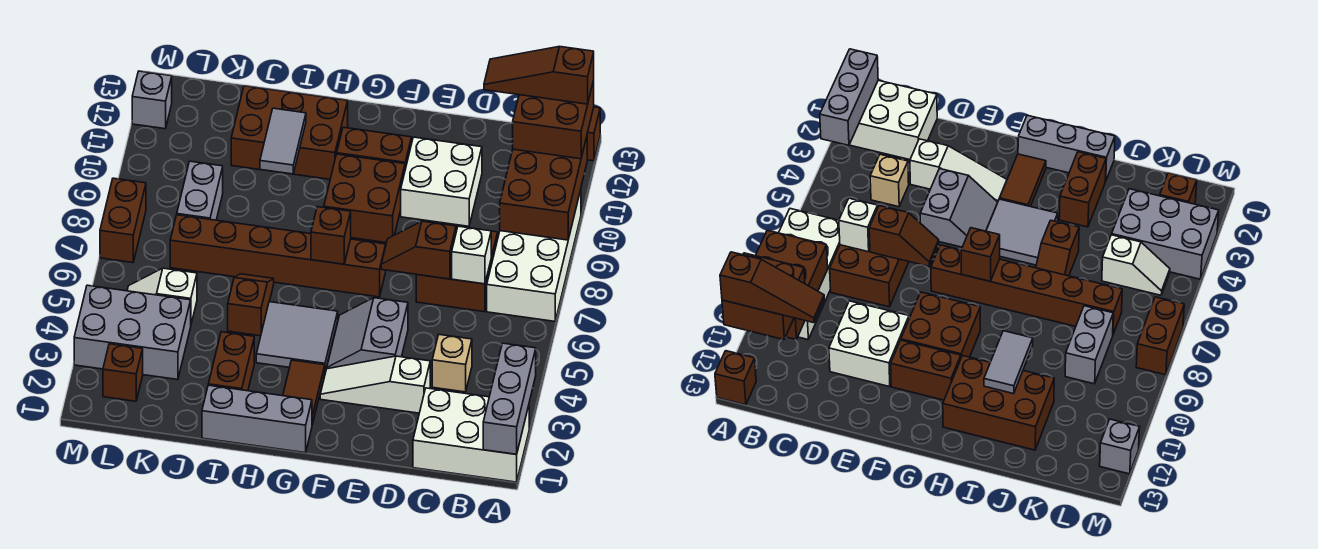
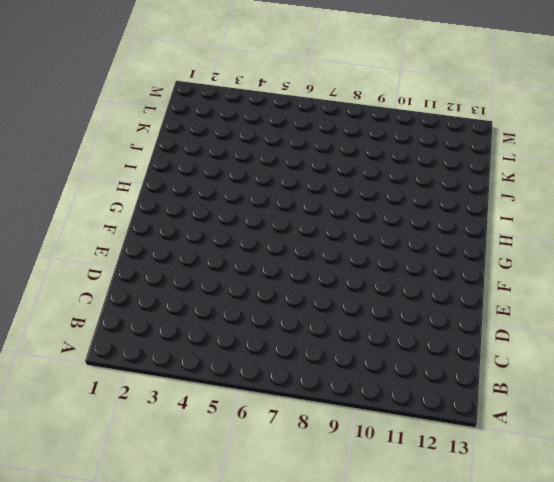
none -> white brick A1:C2 level 1
none -> white brick A7:B10 level 1
none -> brown brick A13 level 1
none -> tan brick C4 level 1

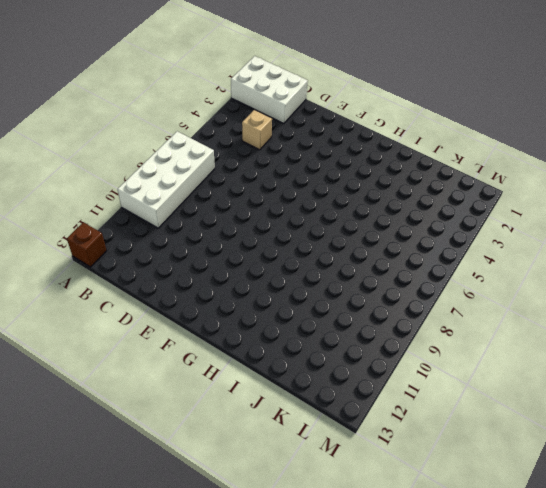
none -> brown brick C7:D8 level 1
none -> white slope D3:F3 level 1 top D
none -> white brick D10:E11 level 1
none -> grey slope E4:F5 level 1 top E

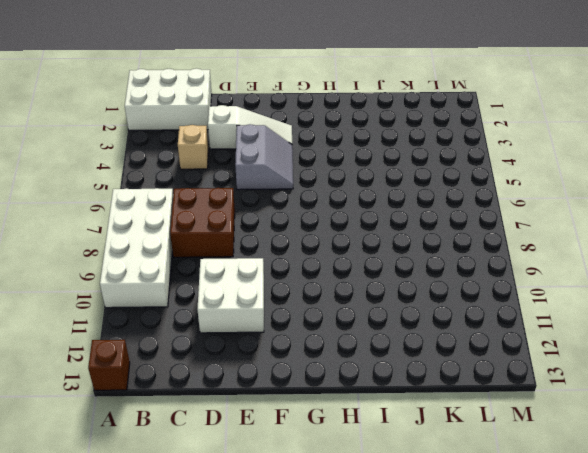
none -> brown brick F7:K7 level 1
none -> brown brick F9:G10 level 1
none -> brown brick F11:G11 level 1
none -> grey brick G1:I1 level 1

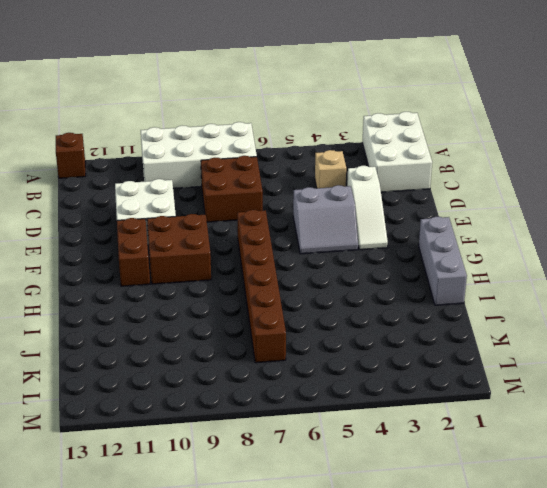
none -> brown tile G2:G3 level 1
none -> grey tile G4:H5 level 1
none -> brown brick H11:J12 level 1
none -> brown brick I2:I3 level 1

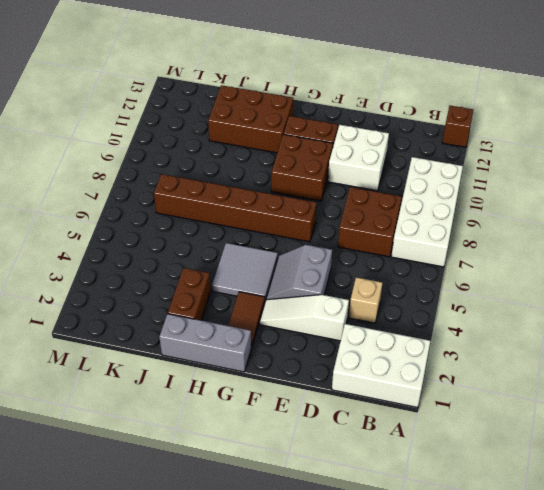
none -> brown slope I5:I6 level 1 top 5
none -> grey brick K3:M4 level 1
none -> white slope K5:L5 level 1 top K
none -> grey brick K8:K9 level 1

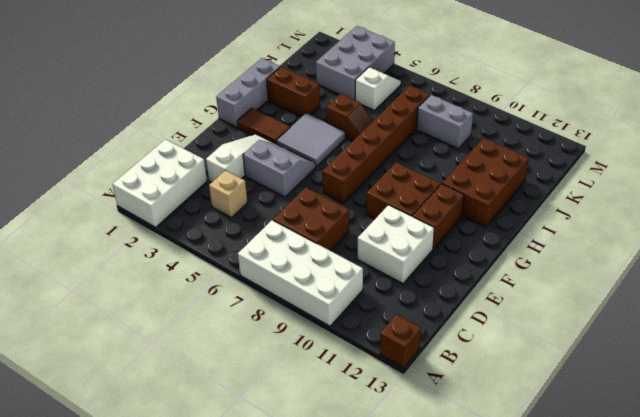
none -> brown brick L2 level 1
none -> brown brick M7:M8 level 1
none -> grey brick M12 level 1
none -> grey brick A1:A3 level 2

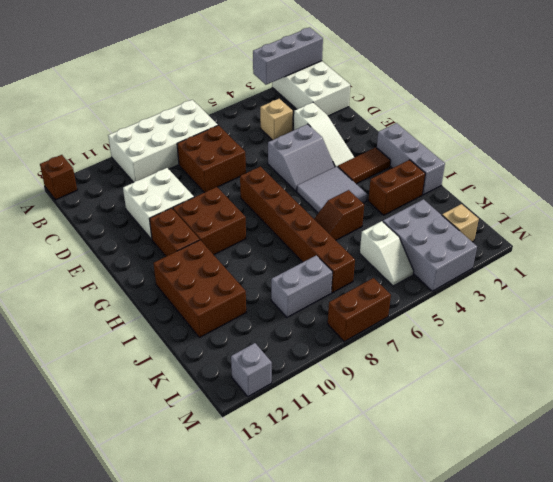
tan brick L2 level 1 -> brown brick L2 level 1
none -> brown brick A9:B11 level 2
none -> white brick C7 level 2
none -> brown slope D7:E7 level 2 top D
none -> brown brick G7 level 2

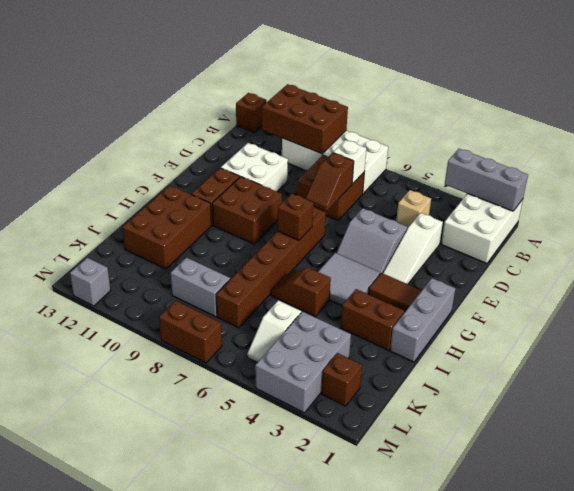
none -> grey tile I10:I11 level 2
none -> brown brick A11:B12 level 3
none -> brown slope A12:C12 level 4 top A

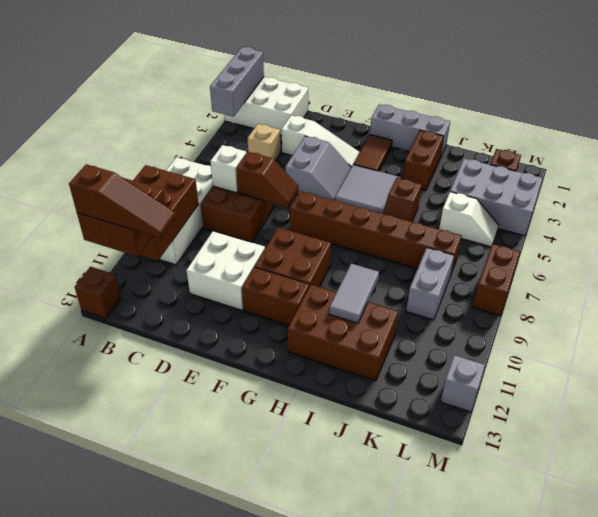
none -> brown brick G7 level 2

